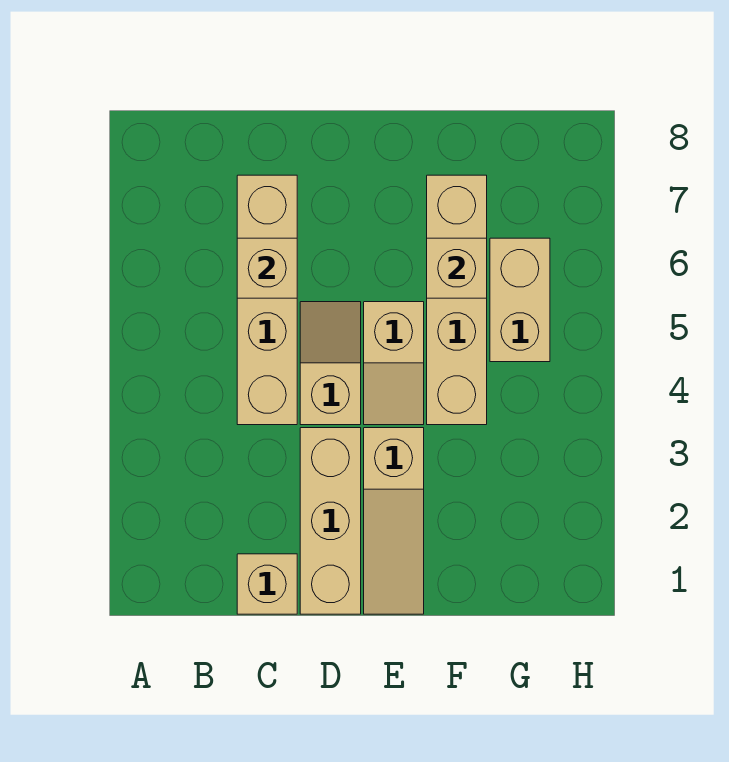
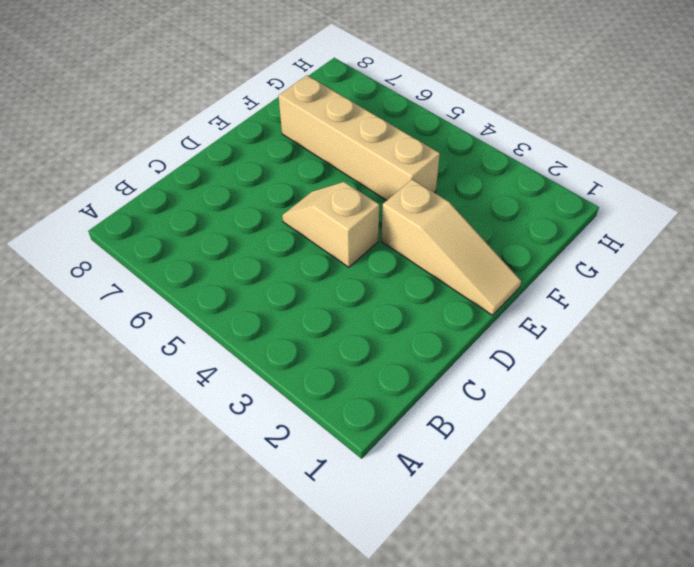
none -> tan brick C1 level 1
none -> tan brick C4:C7 level 1

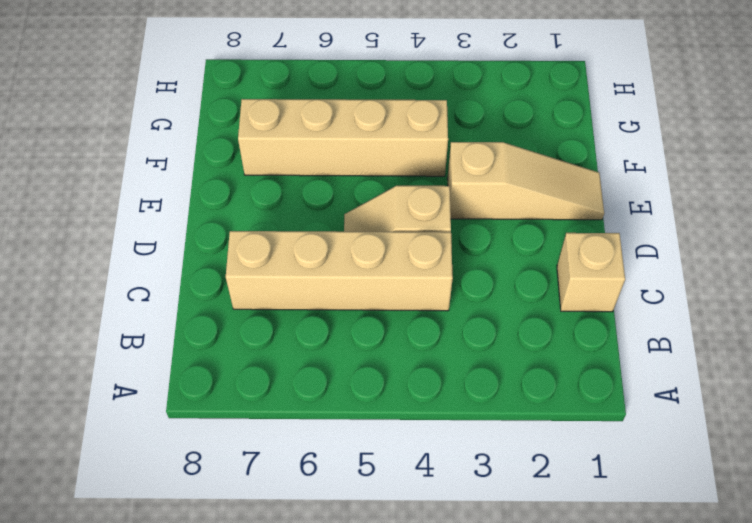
none -> tan brick D1:D3 level 1
none -> tan slope E4:E5 level 1 top 5

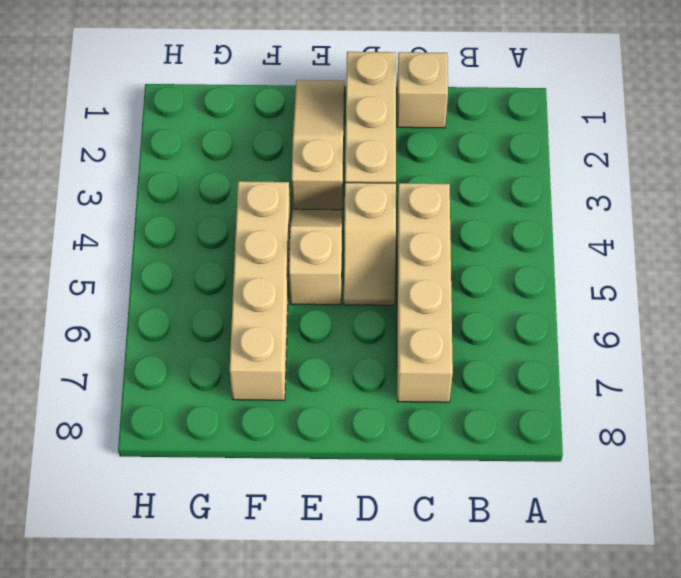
none -> tan brick G5:G6 level 1
none -> tan brick C6 level 2

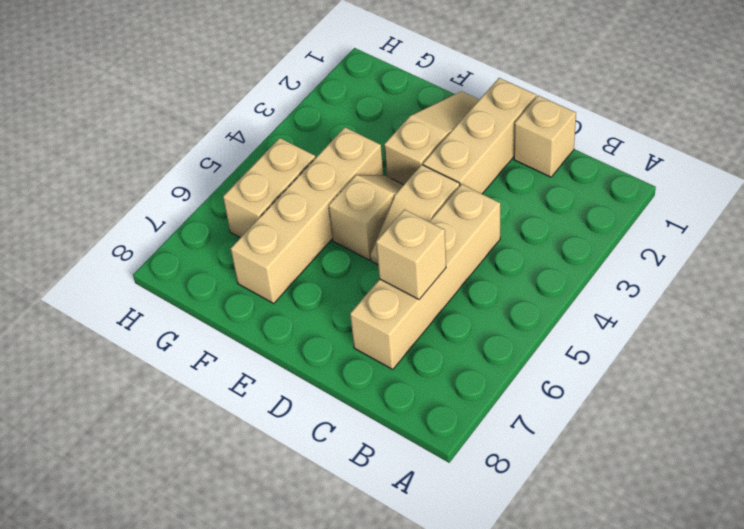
none -> tan brick F6 level 2

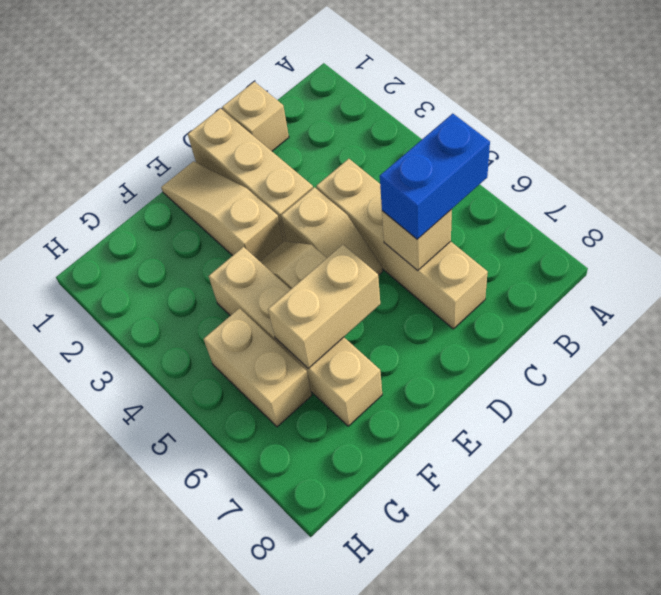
blue brick B6:C6 level 3 -> none
tan brick E6:F6 level 2 -> tan brick F6 level 2

